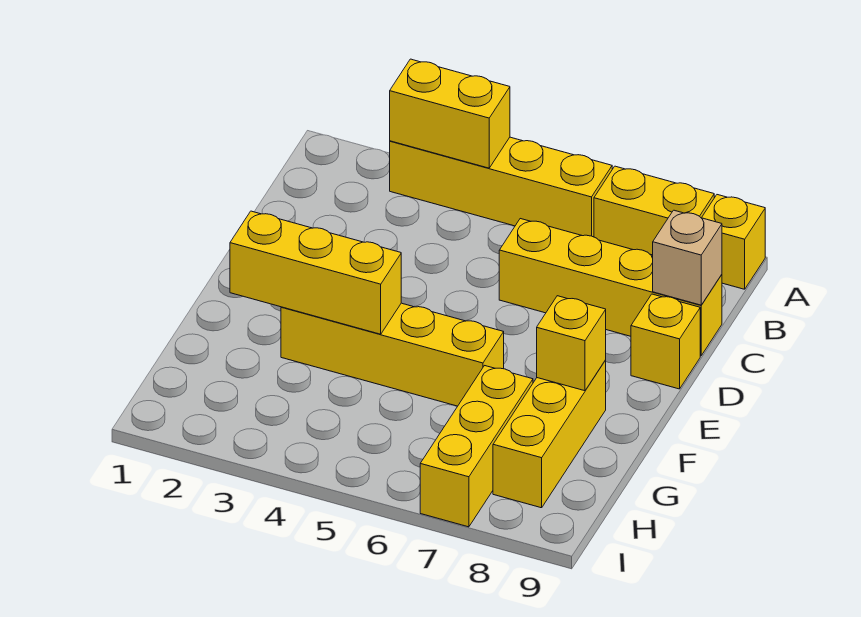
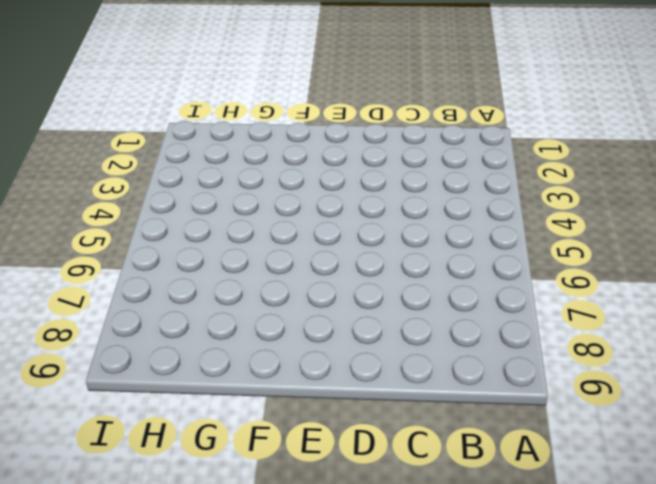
none -> yellow brick A3:A6 level 1
none -> yellow brick A7:A8 level 1
none -> yellow brick A9 level 1

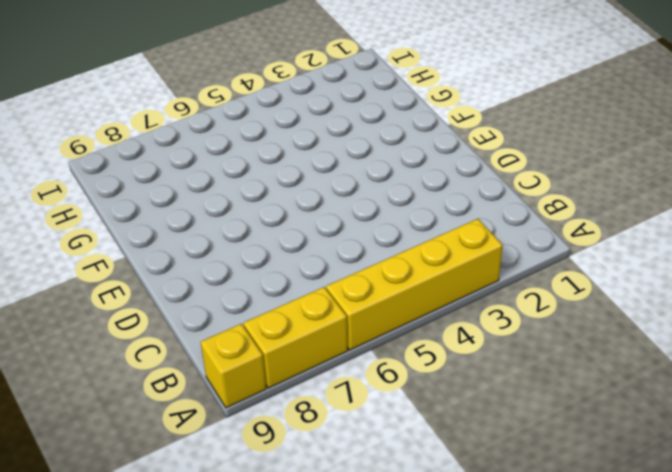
none -> yellow brick C6:C9 level 1
none -> yellow brick D9 level 1
none -> yellow brick F3:F6 level 1

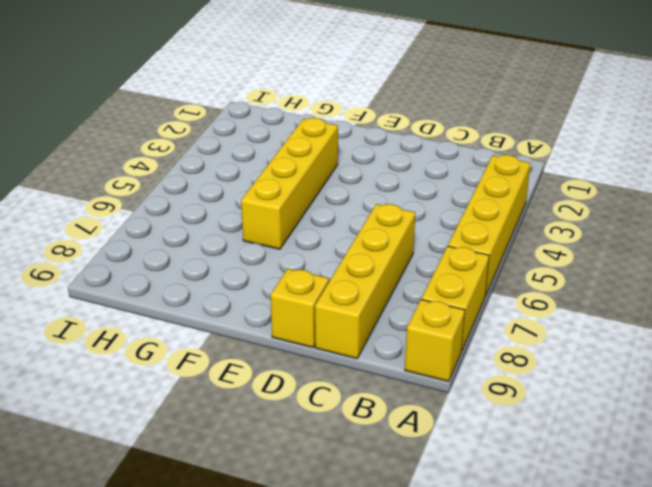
none -> yellow brick F8:H8 level 1
none -> yellow brick G7:I7 level 1
none -> yellow brick A3:A4 level 2

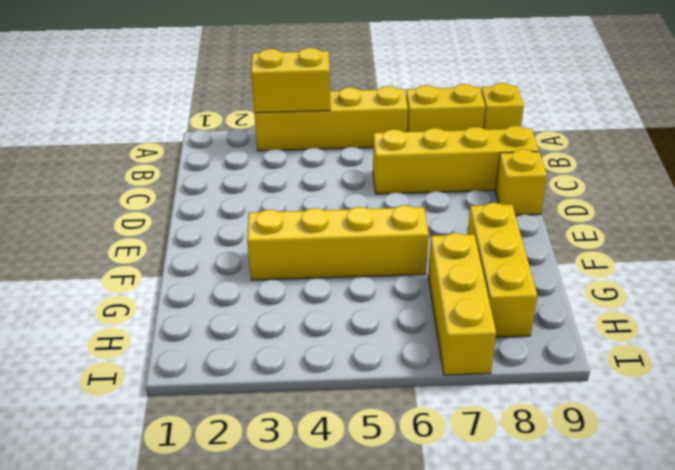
none -> tan brick C9 level 2
none -> yellow brick F2:F4 level 2
none -> yellow brick F8 level 2

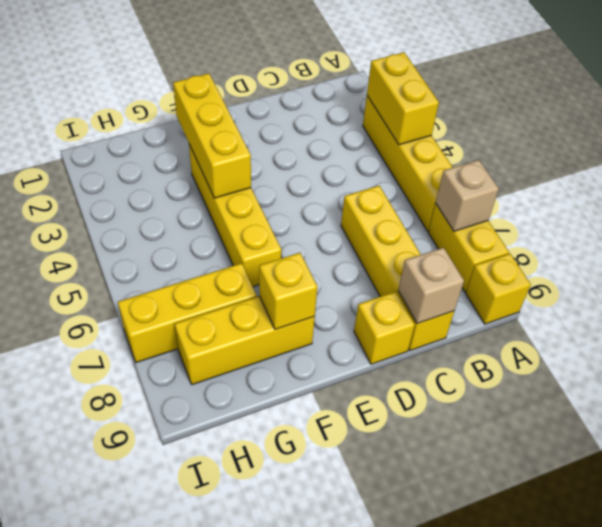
tan brick A7 level 2 -> none

